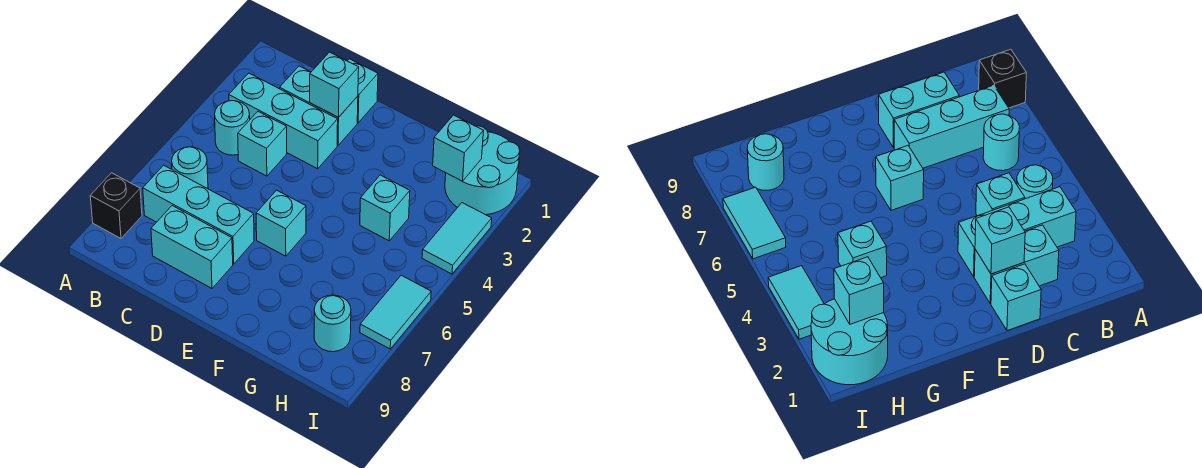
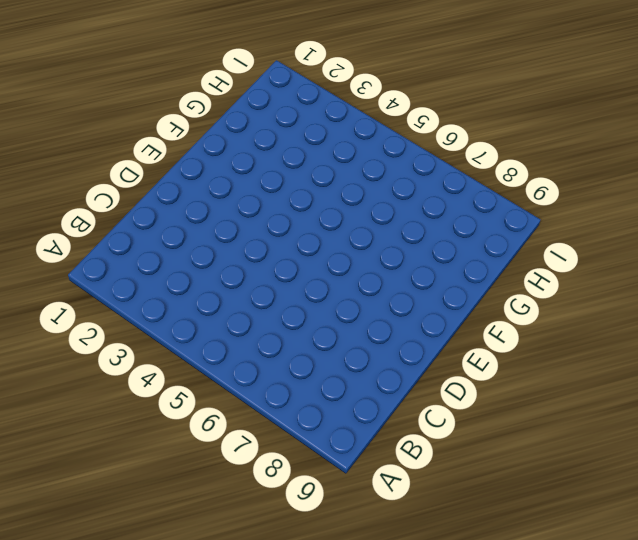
none -> black brick A8 level 1
none -> cyan brick B3:D3 level 1
none -> cyan round brick B4 level 1

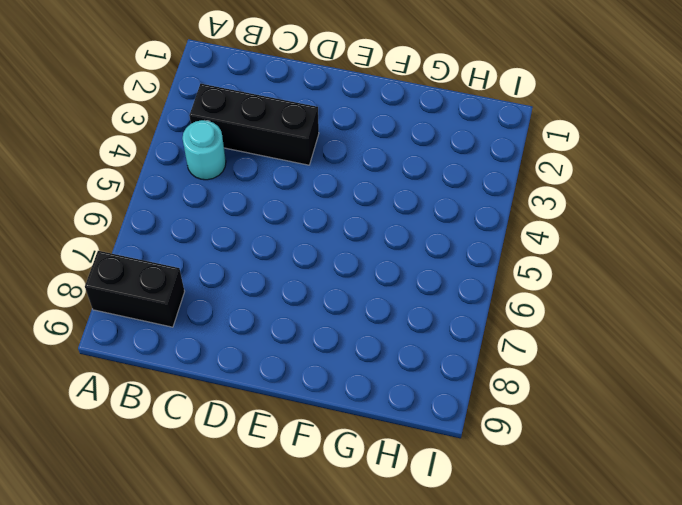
black brick A8:B8 level 1 -> black brick A8 level 1
black brick B3:D3 level 1 -> cyan brick B3:D3 level 1
none -> cyan round brick B6 level 1
none -> cyan brick B7:D7 level 1
none -> cyan brick C2:D2 level 1

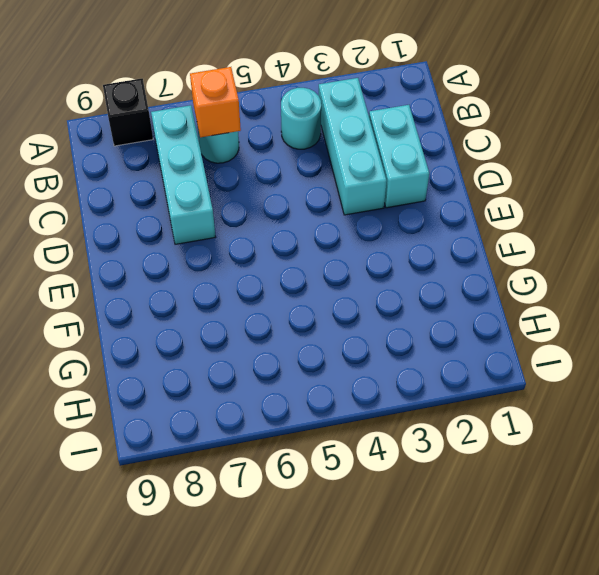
orange brick B6 level 2 -> none
none -> cyan brick C4 level 1
none -> cyan brick C8:D8 level 1
none -> cyan brick D1 level 1

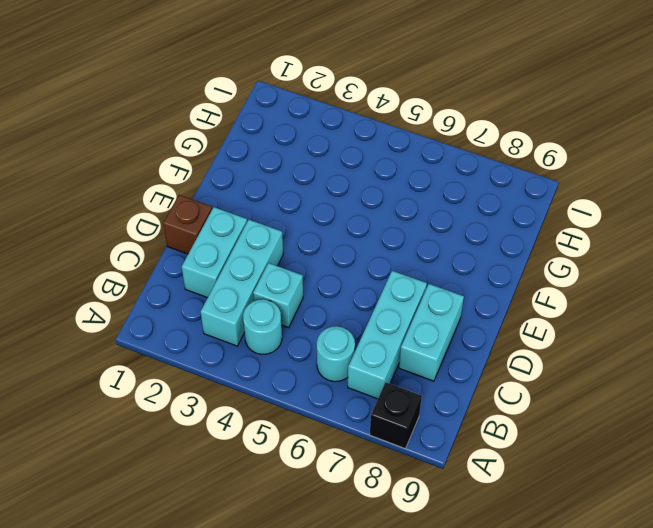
brown brick D1 level 1 -> cyan brick D1 level 1
none -> cyan brick E6 level 1
none -> cyan brick G4 level 1
none -> cyan round brick H1:I2 level 1

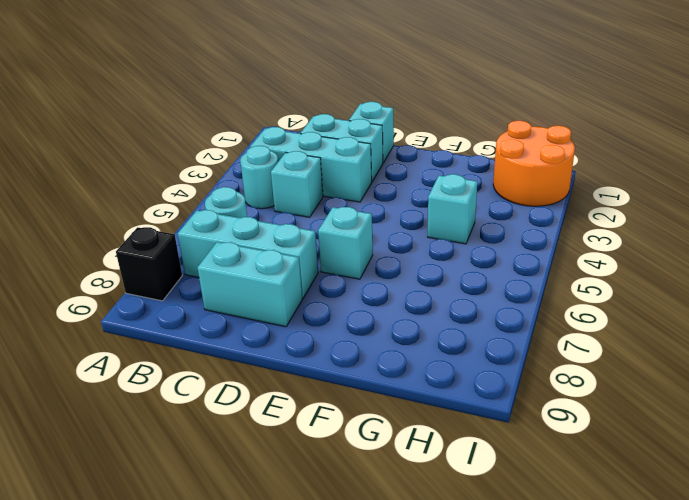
orange round brick H1:I2 level 1 -> cyan round brick H1:I2 level 1
none -> cyan round brick H8 level 1
none -> cyan tile I3:I4 level 1
none -> cyan tile I6:I7 level 1

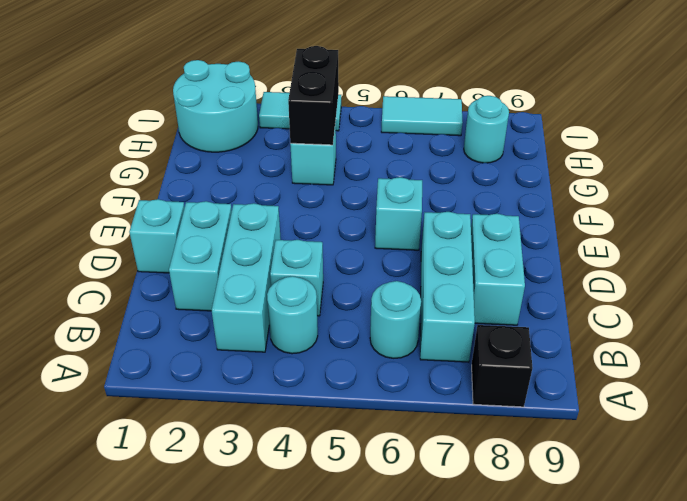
black brick G4:H4 level 2 -> none
none -> cyan brick D2 level 2
none -> cyan brick H2 level 2

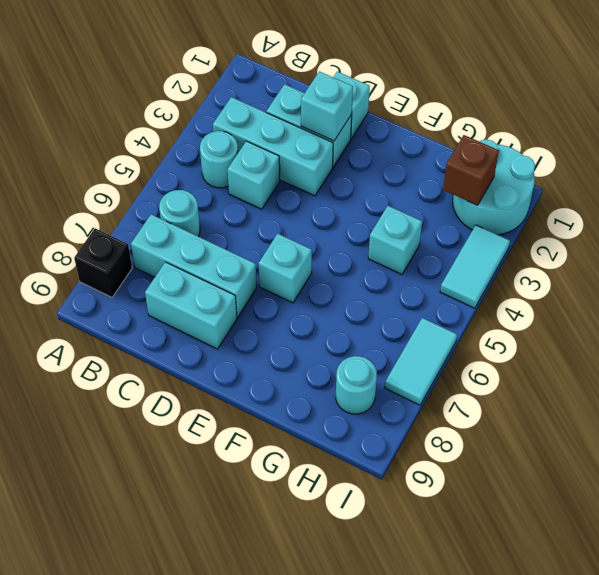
brown brick H2 level 2 -> cyan brick H2 level 2

